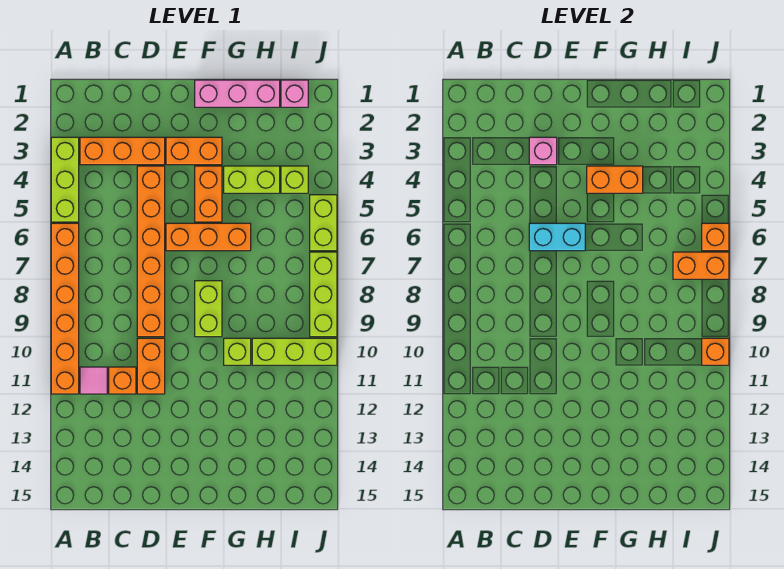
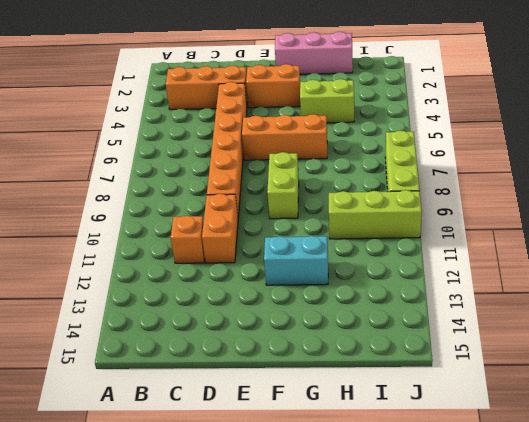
cyan brick F12:G12 level 1 -> cyan brick D6:E6 level 2
none -> lime brick A3:A5 level 1
none -> orange brick A6:A11 level 1
none -> pink tile B11 level 1

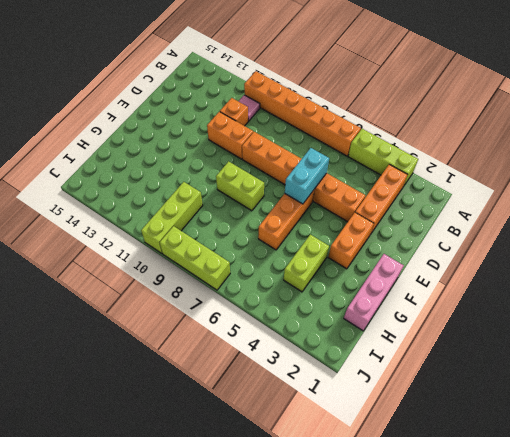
none -> orange brick F4:F5 level 1
none -> lime brick G10 level 1
none -> pink brick I1 level 1

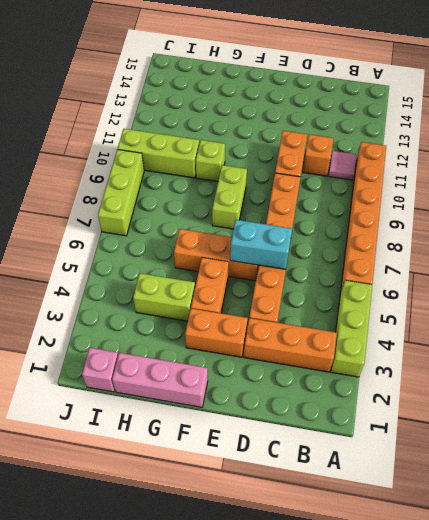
none -> lime brick I4 level 1
none -> lime brick J5:J6 level 1
none -> pink brick D3 level 2

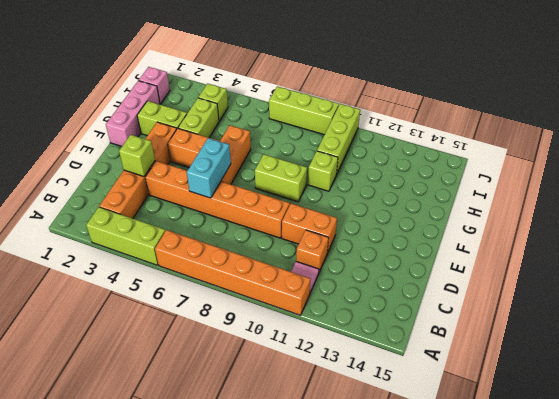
lime brick D3 level 2 -> pink brick D3 level 2
lime brick G2:G3 level 1 -> lime brick J5:J6 level 1
none -> orange brick F4:G4 level 2
none -> orange brick I7:J7 level 2
none -> orange brick J6 level 2

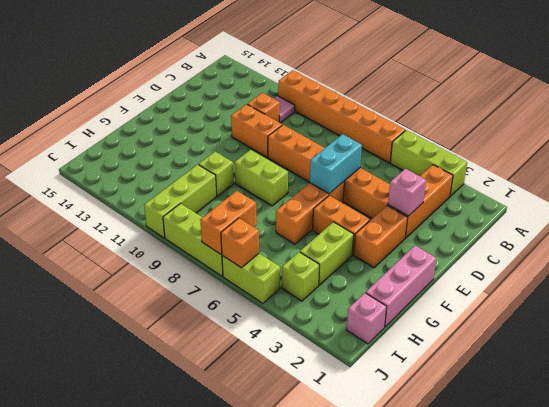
none -> orange brick F4:G4 level 2
none -> orange brick J10 level 2

